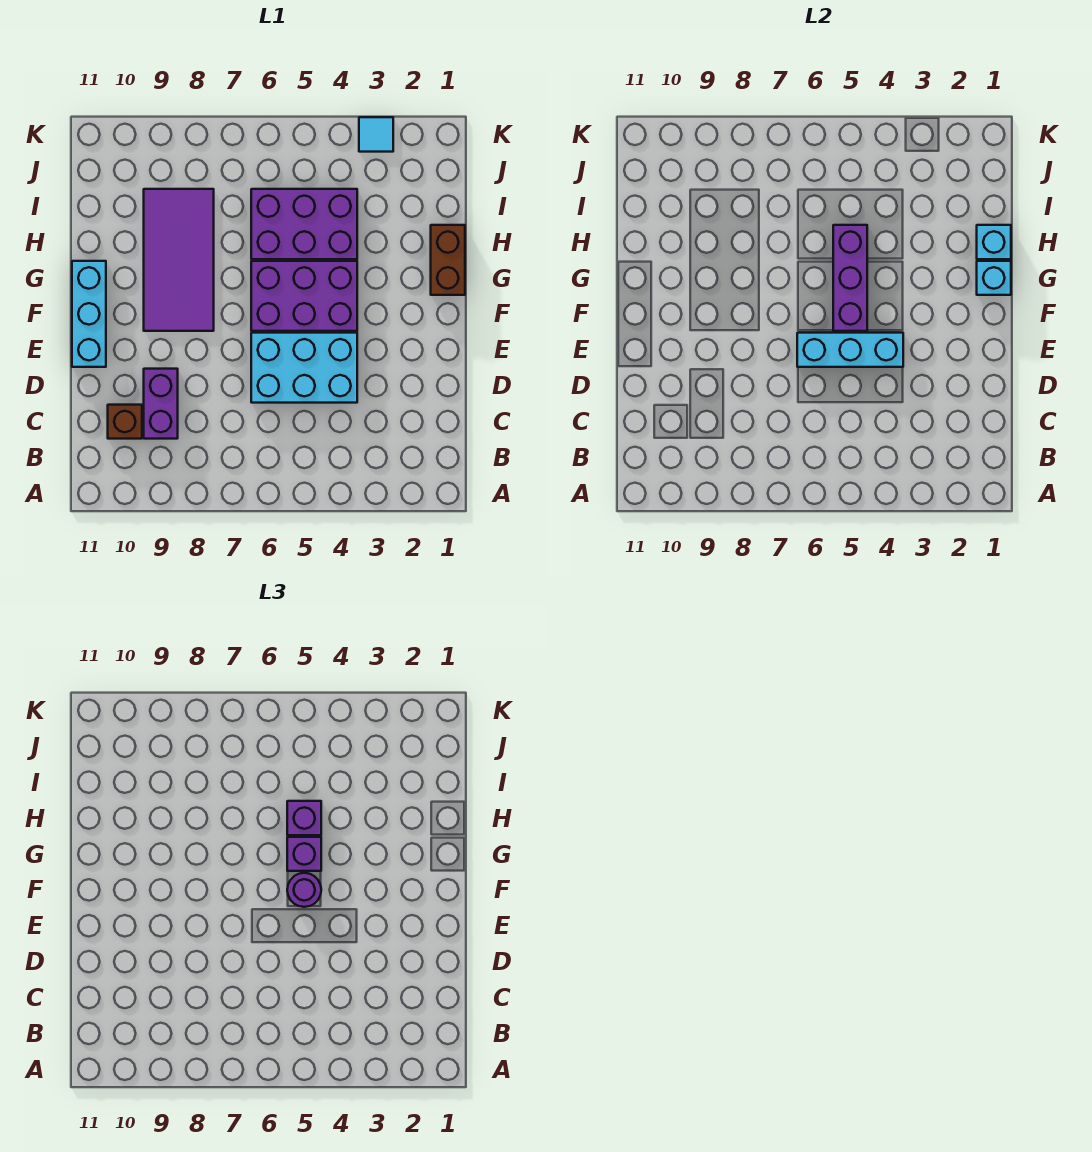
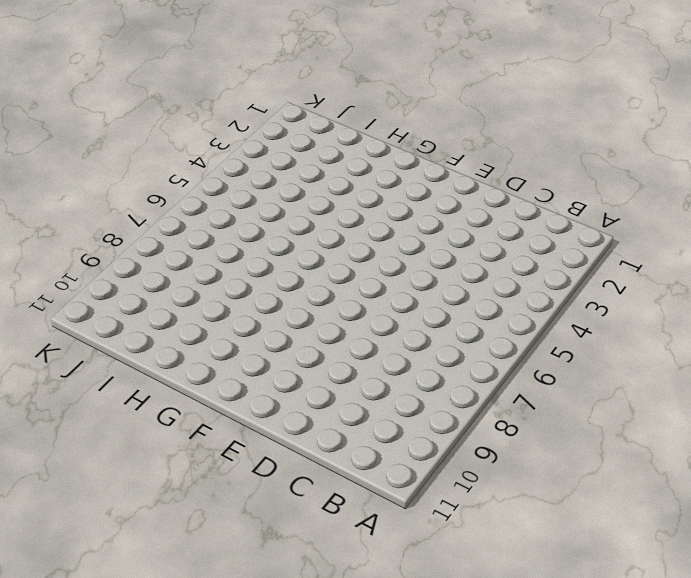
none -> purple brick C9:D9 level 1
none -> brown brick C10 level 1
none -> cyan brick D4:E6 level 1

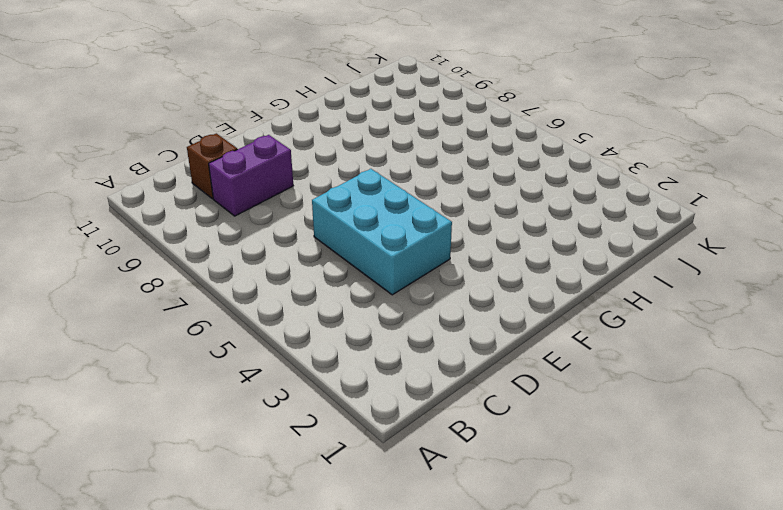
none -> cyan brick E11:G11 level 1
none -> purple brick F4:G6 level 1
none -> purple tile F8:I9 level 1

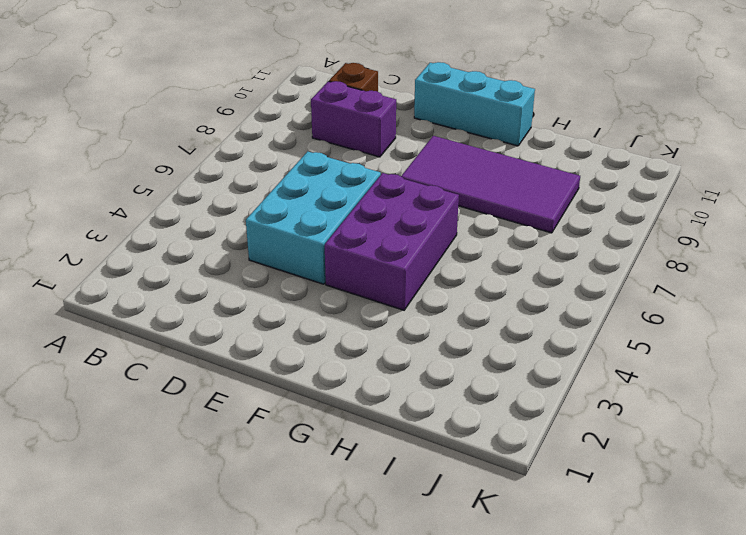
none -> brown brick G1:H1 level 1
none -> purple brick H4:I6 level 1
none -> cyan tile K3 level 1

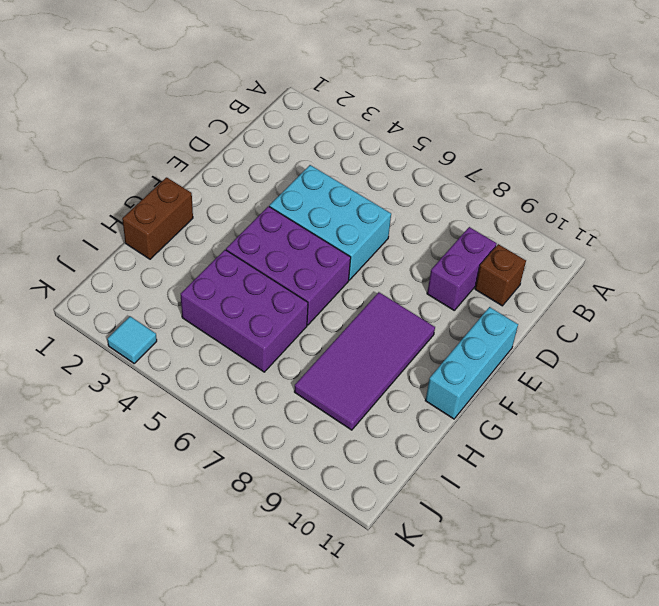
none -> cyan brick E4:E6 level 2
none -> purple brick F5:H5 level 2
none -> cyan brick G1 level 2

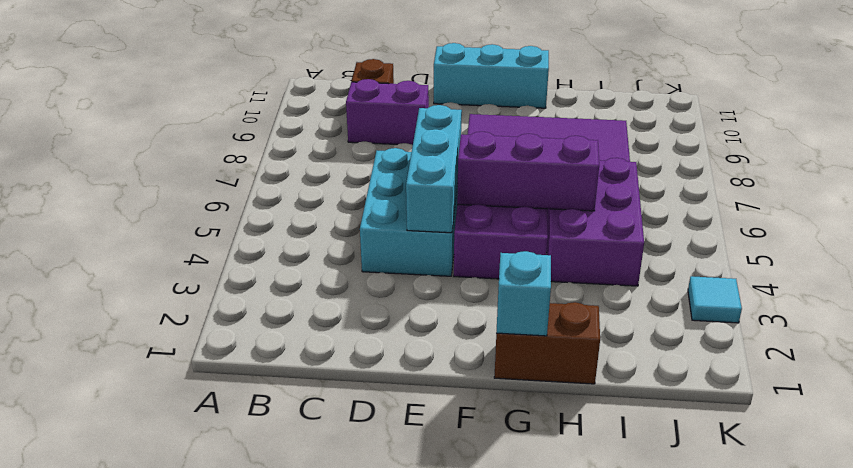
none -> cyan brick H1 level 2
none -> purple round brick F5 level 3
none -> purple brick G5 level 3

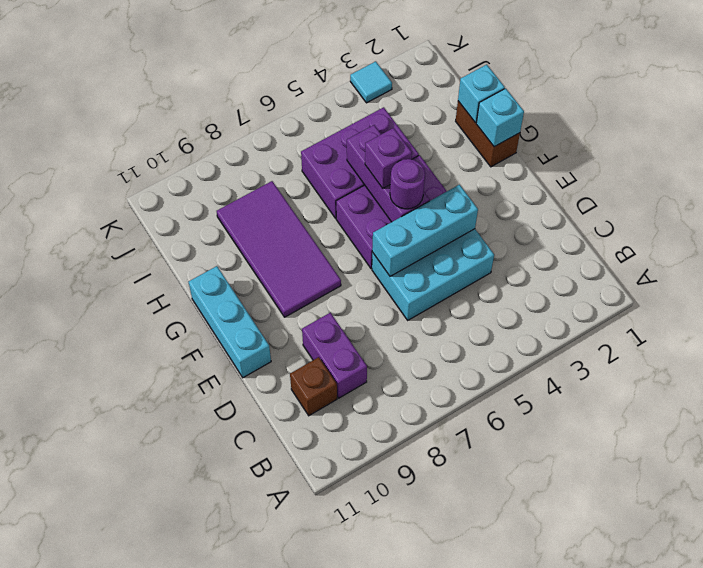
none -> purple brick H5 level 3

